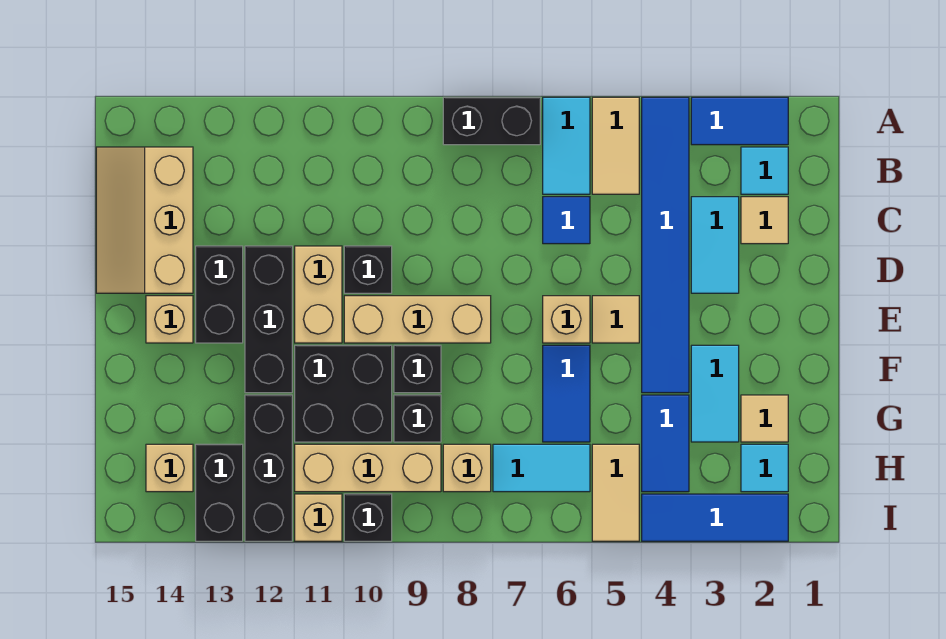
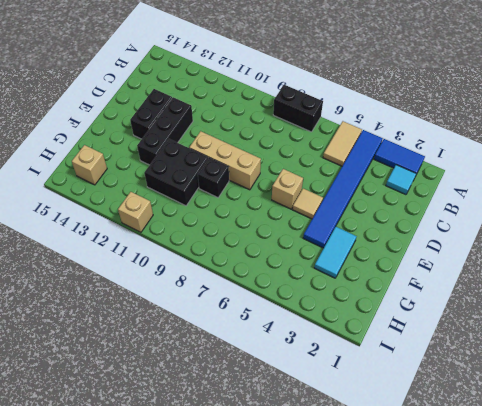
none -> cyan tile A6:B6 level 1
none -> tan slope B14:D15 level 1 top 14
none -> tan tile C2 level 1
none -> cyan tile C3:D3 level 1

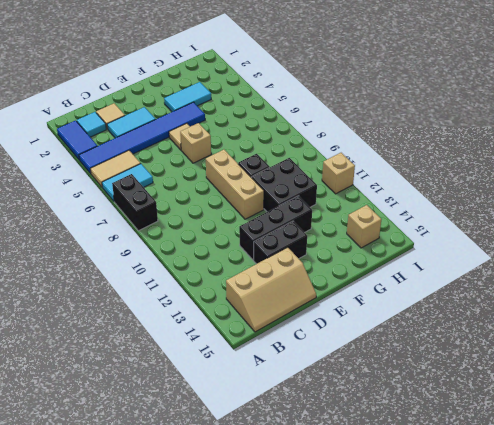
none -> blue tile C6 level 1
none -> black brick D10 level 1
none -> tan brick D11:E11 level 1
none -> tan brick E14 level 1

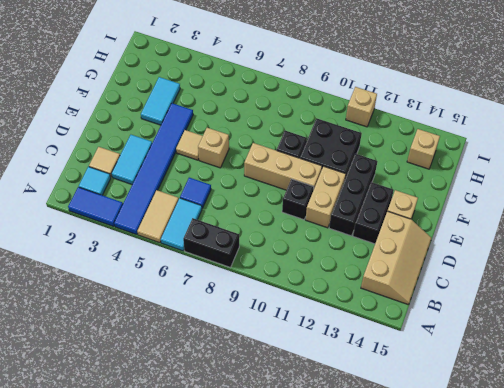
none -> blue tile F6:G6 level 1
none -> tan tile G2 level 1
none -> blue tile G4:H4 level 1
none -> black brick G9 level 1

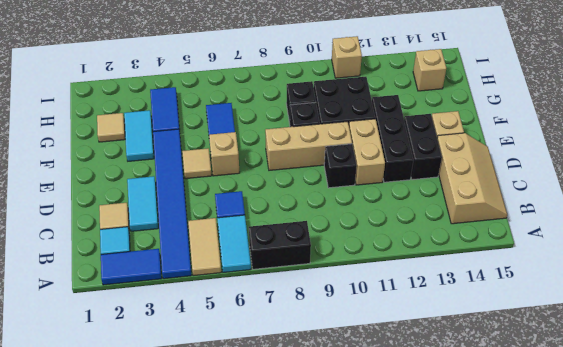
none -> black brick G12:I12 level 1
none -> cyan tile H2 level 1
none -> tan tile H5:I5 level 1
none -> cyan tile H6:H7 level 1

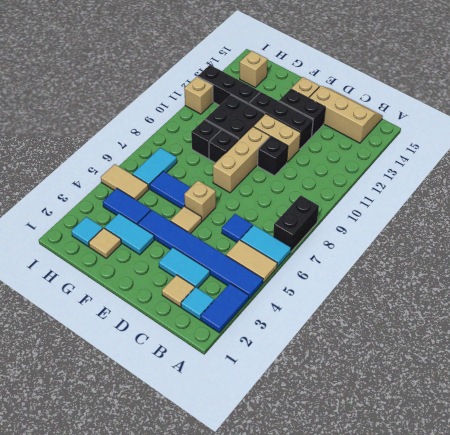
none -> tan brick H8 level 1
none -> tan brick H9:H11 level 1
none -> black brick H13:I13 level 1
none -> blue tile I2:I4 level 1

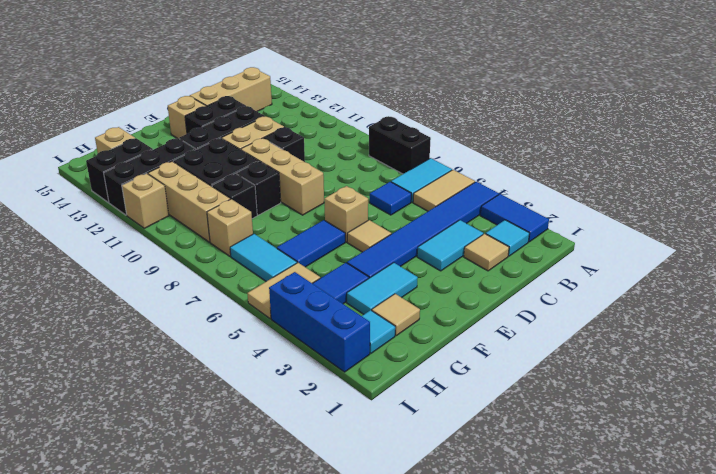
blue brick I2:I4 level 1 -> blue tile I2:I4 level 1
none -> black brick I10 level 1

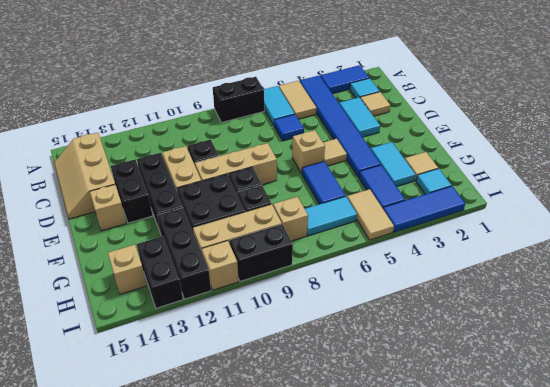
black brick I9:I10 level 1 -> black brick I10 level 1

